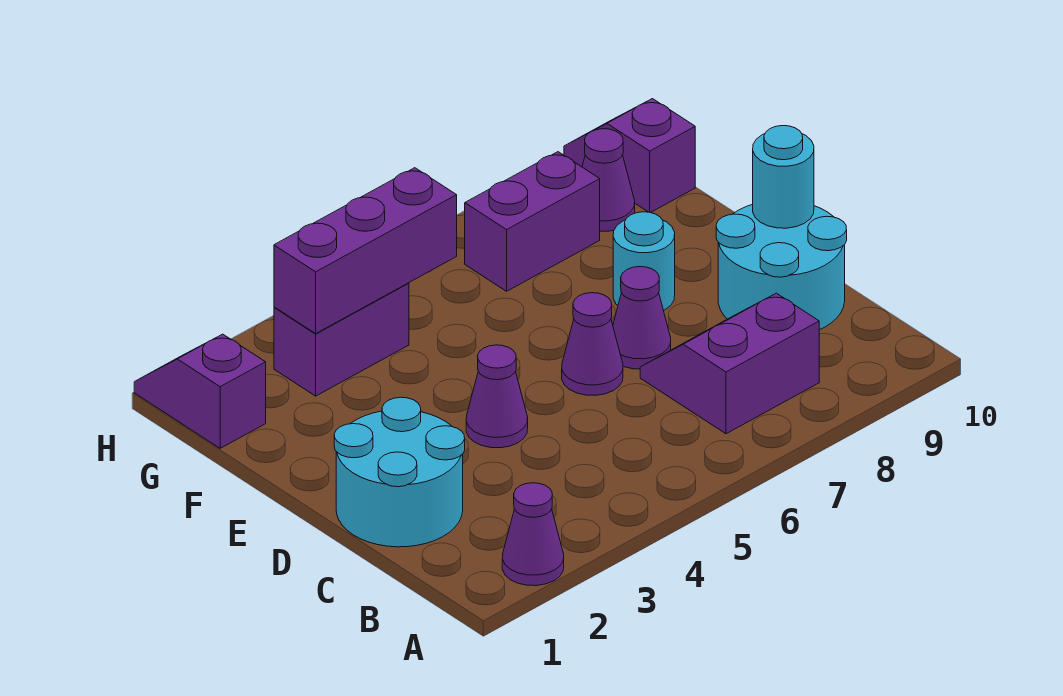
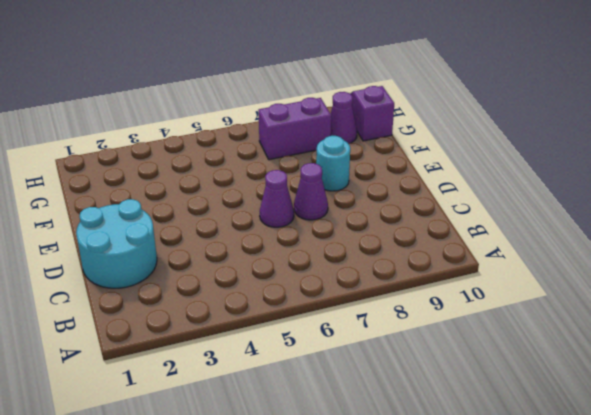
none -> purple cone A2 level 1
none -> purple slope B7:C8 level 1 top B
none -> cyan round brick C9:D10 level 1

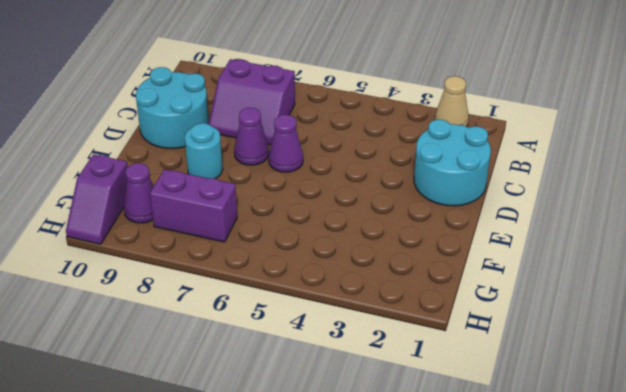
tan cone A2 level 1 -> purple cone A2 level 1
none -> purple cone D4 level 1
none -> purple slope G1:H1 level 1 top G
none -> purple brick G3:G4 level 1

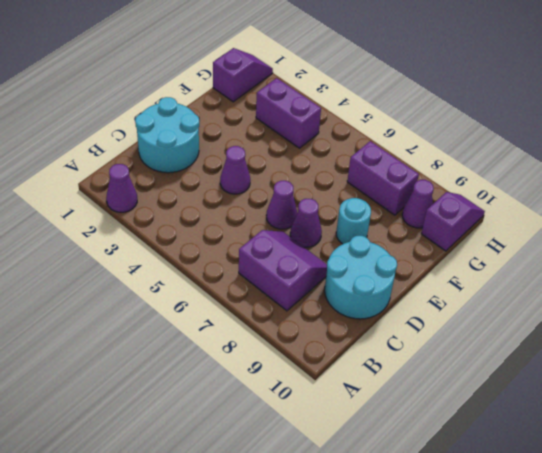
none -> cyan round brick D10 level 2
none -> purple brick G3:G5 level 2

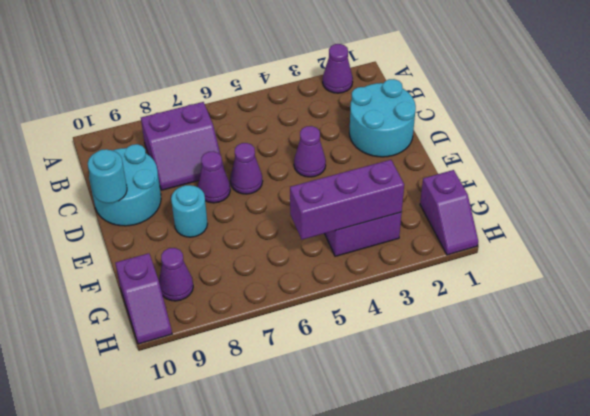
none -> purple brick G7:G8 level 1

